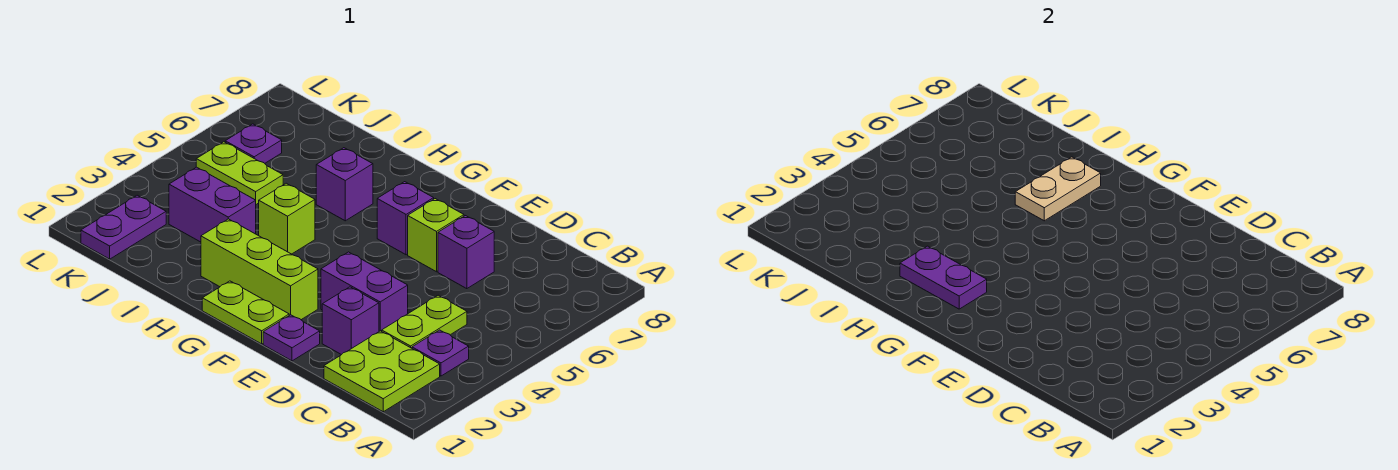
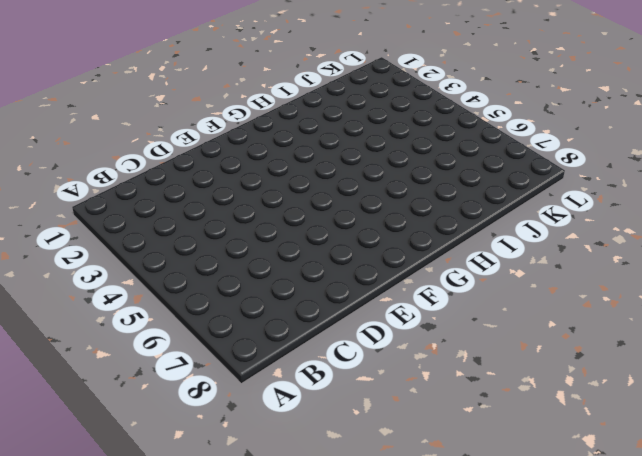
none -> lime plate B1:C2 level 1
none -> purple plate B3 level 1
none -> lime plate C3:C4 level 1

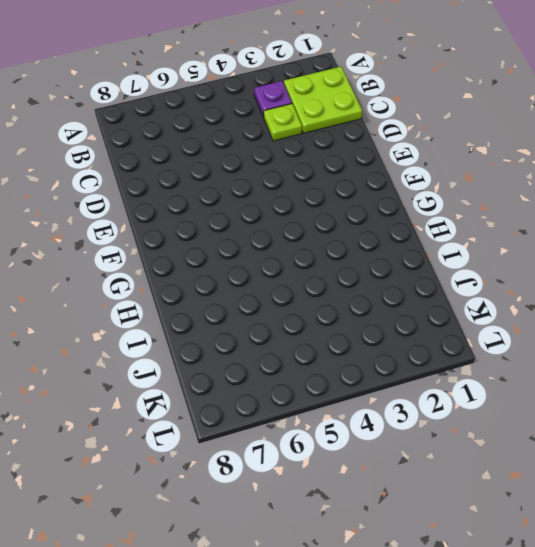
lime plate C3 level 1 -> lime plate C3:C4 level 1
none -> purple brick D2 level 1
none -> purple brick D3:E3 level 1
none -> purple brick D6 level 1

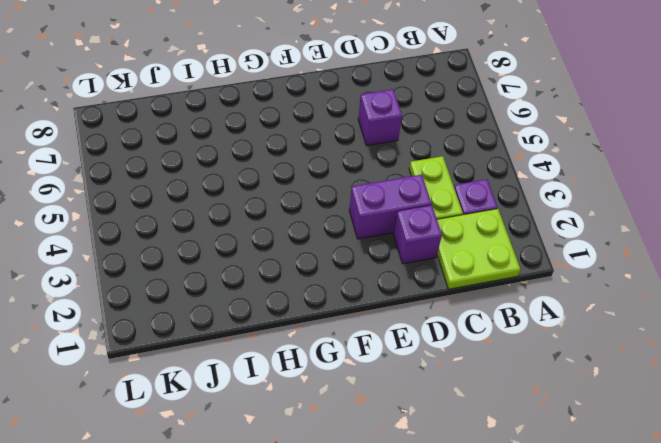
none -> purple plate E1 level 1
none -> lime brick E6 level 1
none -> lime plate F1:G1 level 1

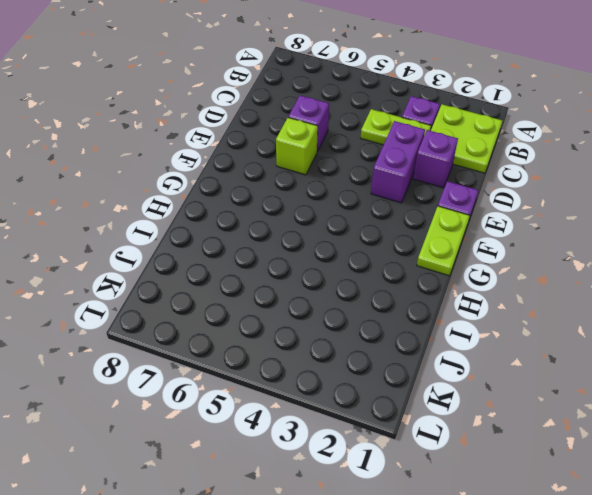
none -> lime brick F2:H2 level 1
none -> purple brick F6 level 1
none -> lime brick H4 level 1

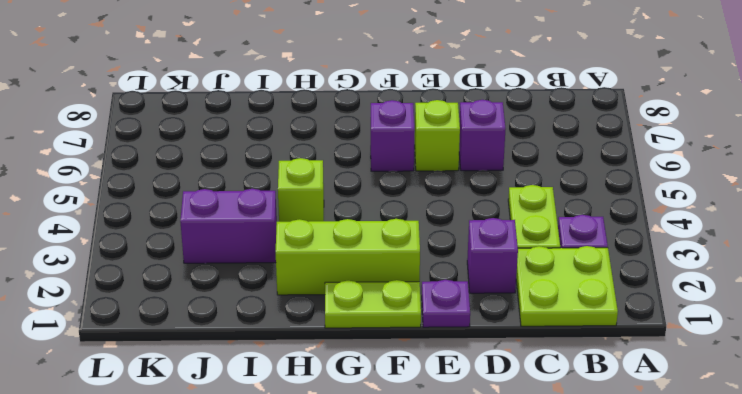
none -> purple brick D3:E3 level 1
none -> purple brick H6 level 1
none -> lime plate J5:K5 level 1

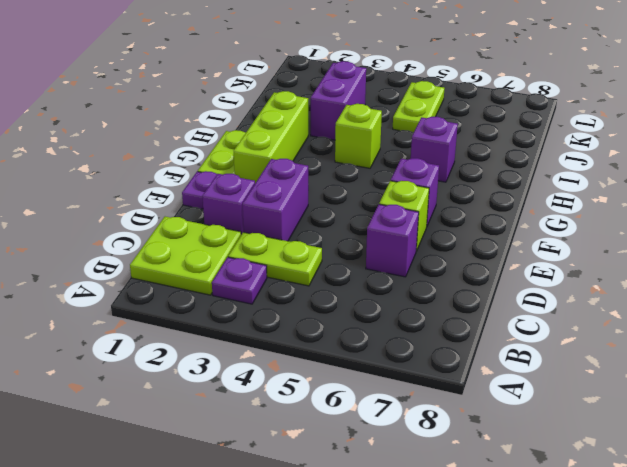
none -> purple plate K1:K2 level 1
none -> purple plate K6 level 1
none -> purple plate G2:H2 level 2

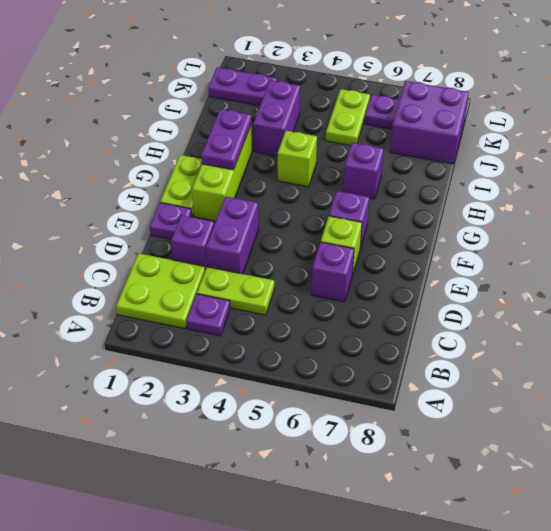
purple brick J7:K8 level 1 -> none
none -> tan plate H6:H7 level 2

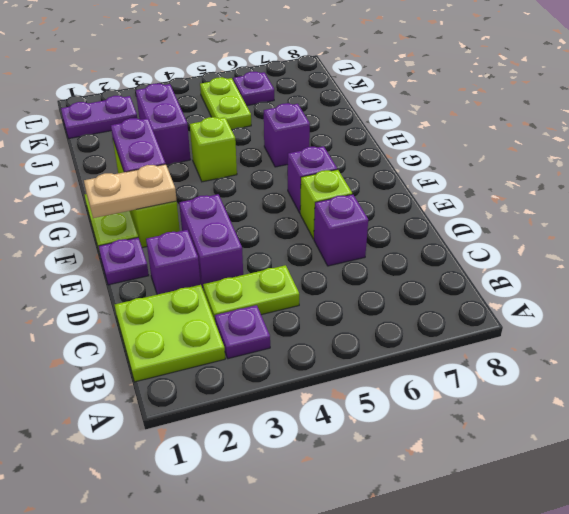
tan plate F1:F2 level 2 -> tan plate H6:H7 level 2

